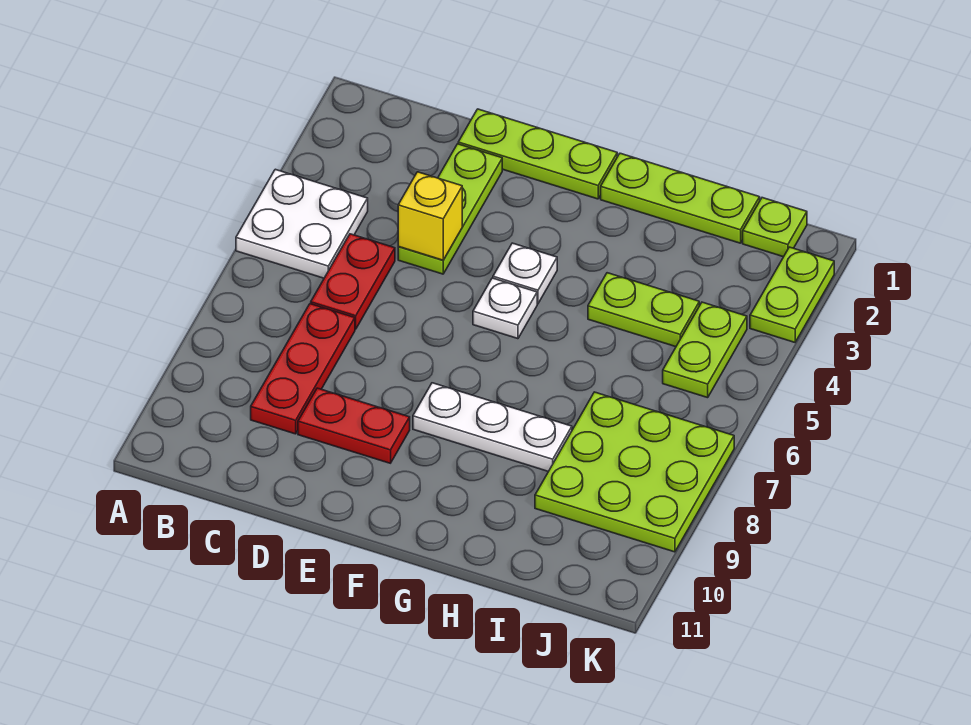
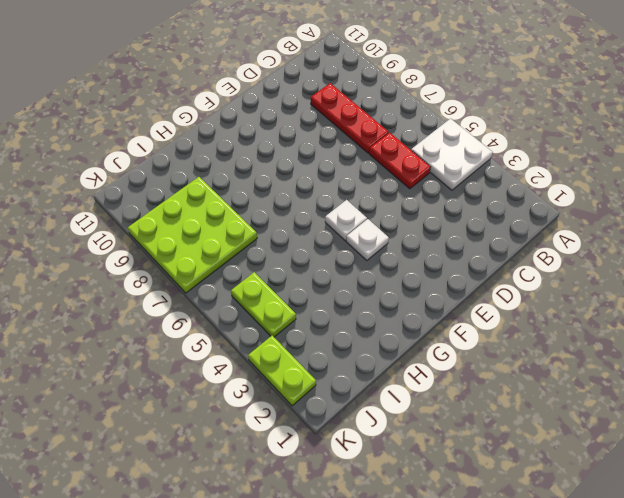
none -> lime plate D1:F1 level 1
none -> lime plate D2:D4 level 1
none -> red plate D9:E9 level 1

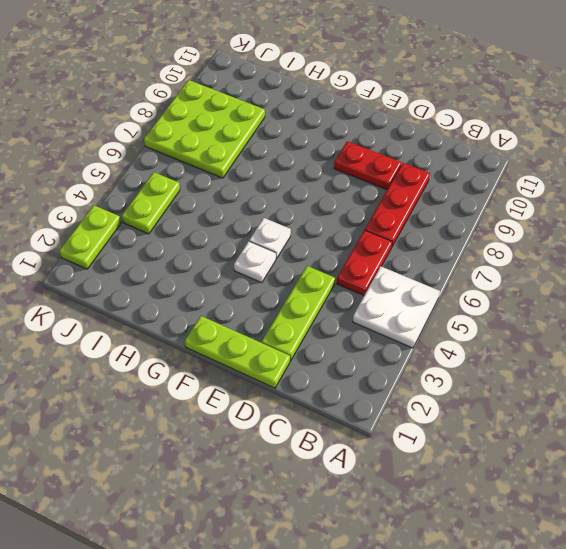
none -> white plate F8:H8 level 1
none -> lime plate G1:I1 level 1
none -> lime plate H4:I4 level 1

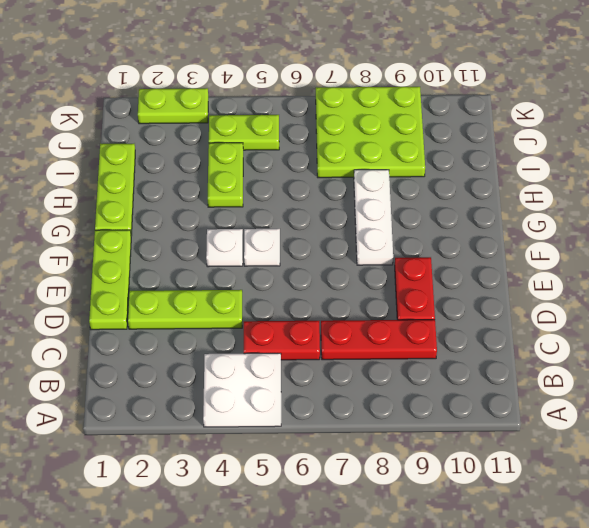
none -> lime plate J1 level 1
none -> yellow brick D4 level 2

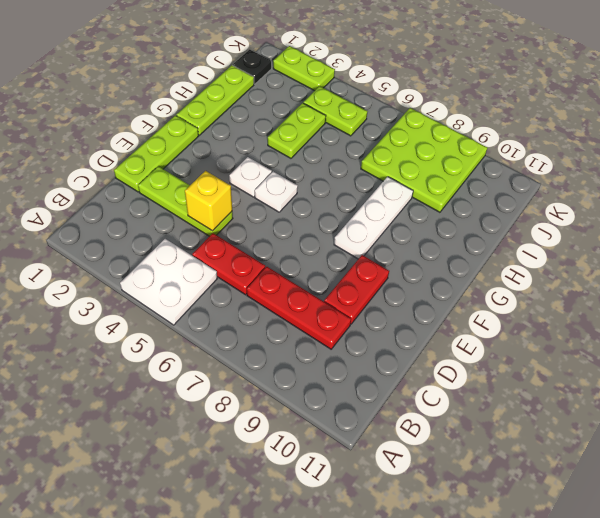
black plate J1 level 1 -> lime plate J1 level 1

